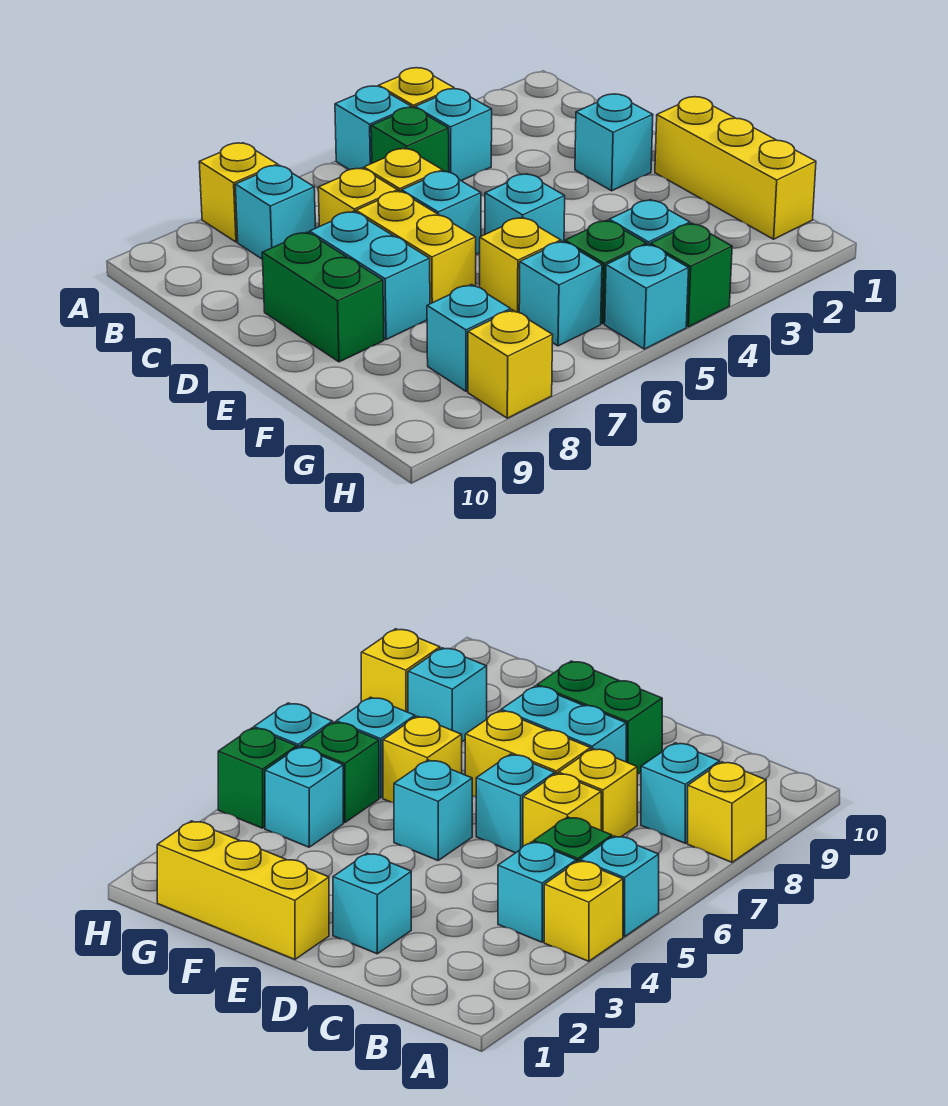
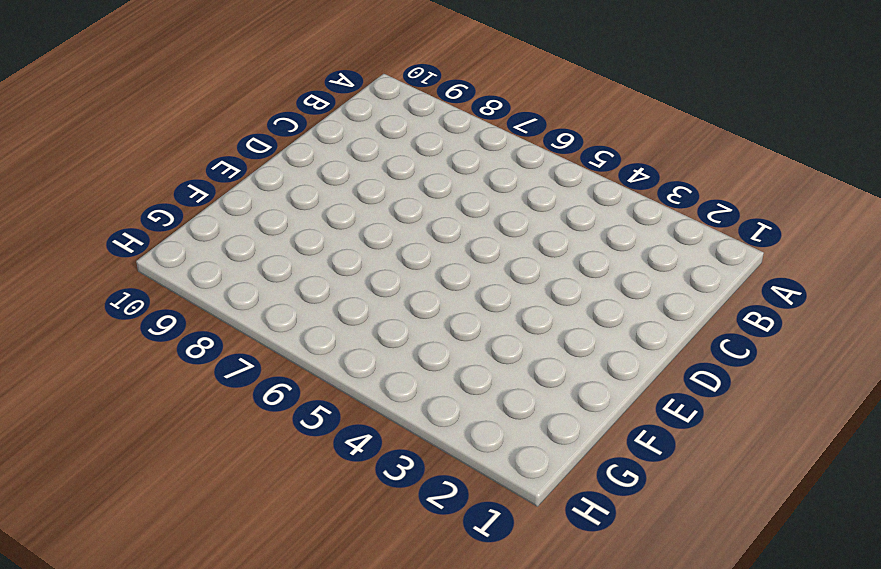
none -> yellow brick A4 level 1
none -> cyan brick A5 level 1
none -> yellow brick A8 level 1

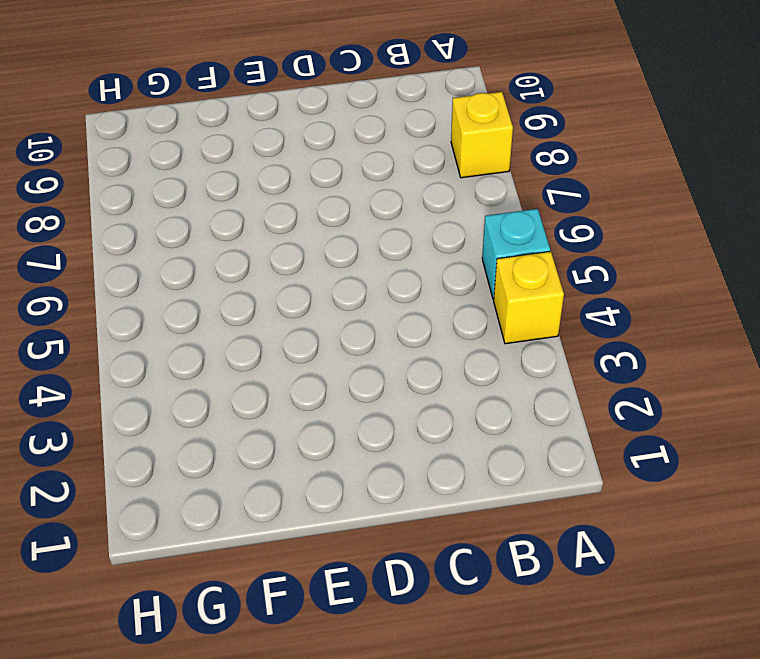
none -> cyan brick B4 level 1
none -> green brick B5 level 1
none -> cyan brick B8 level 1

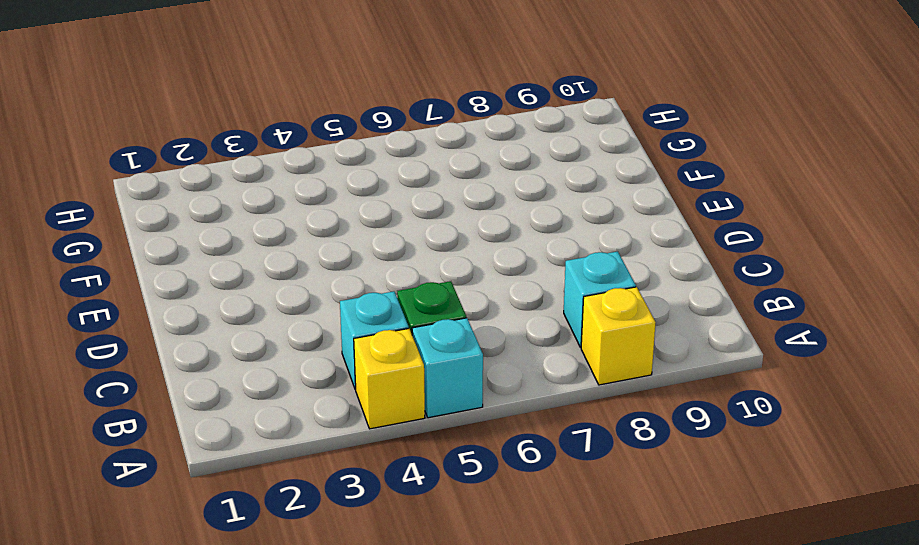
none -> yellow brick C6 level 1
none -> yellow brick C7 level 1
none -> cyan brick D2 level 1

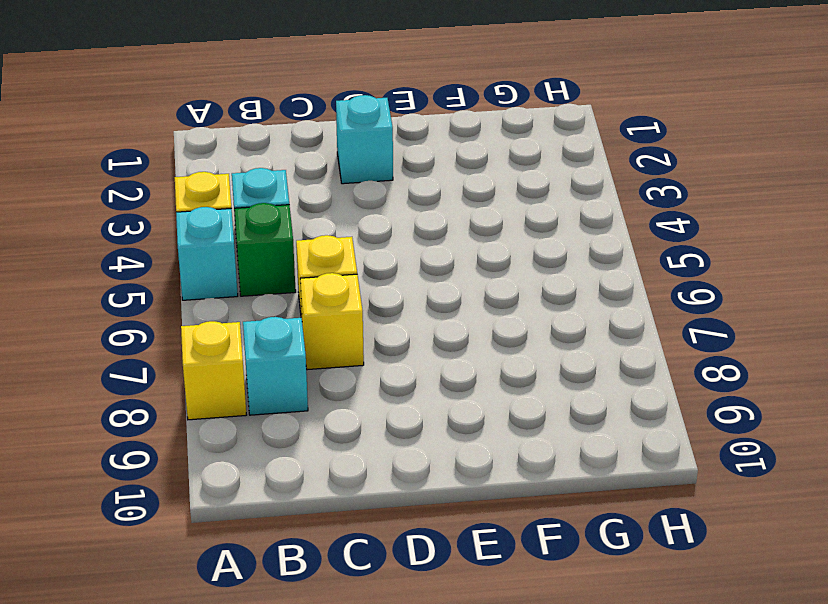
none -> cyan brick D6 level 1
none -> yellow brick D7:E7 level 1
none -> cyan brick D8:E8 level 1

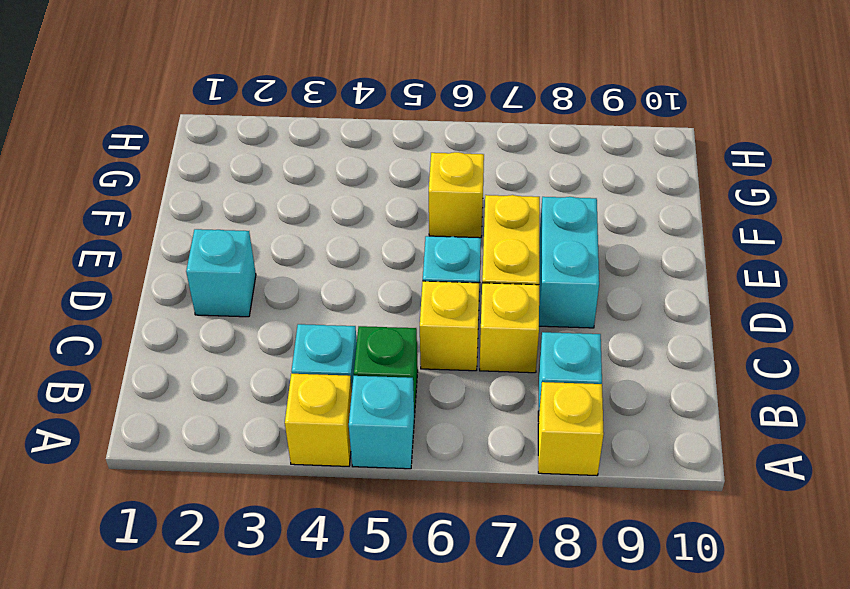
none -> green brick D9:E9 level 1
none -> yellow brick E1:G1 level 1
none -> cyan brick E5 level 1

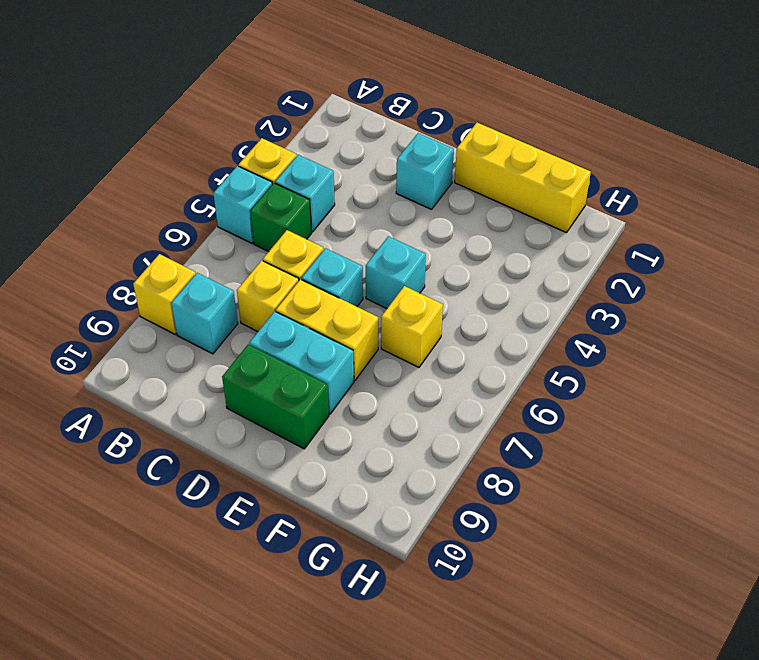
none -> cyan brick G4 level 1
none -> green brick G5 level 1
none -> cyan brick G6 level 1

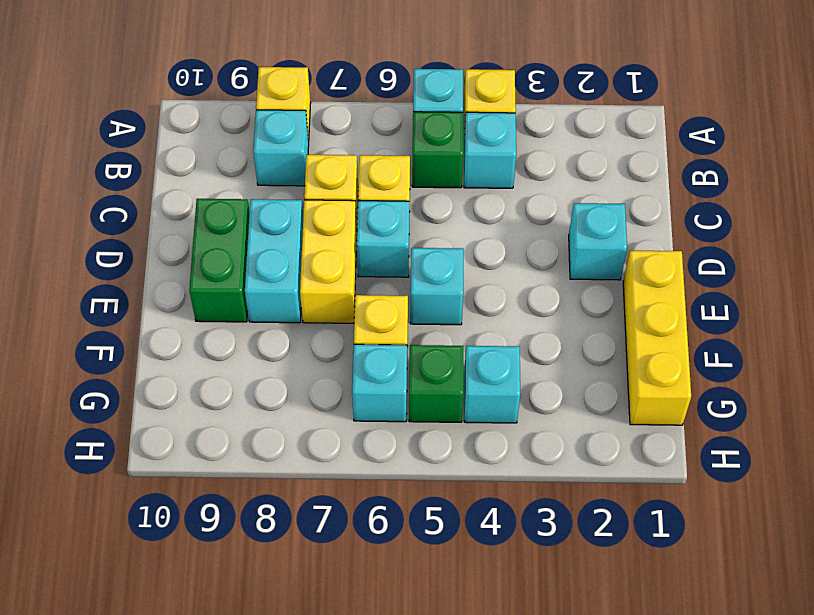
none -> cyan brick G8 level 1
none -> green brick H4 level 1
none -> cyan brick H5 level 1

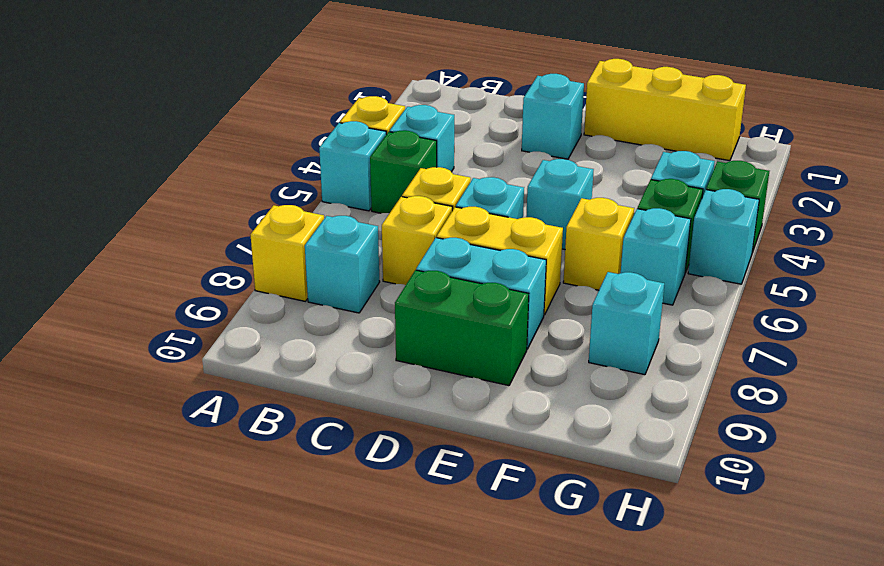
none -> yellow brick H8 level 1

